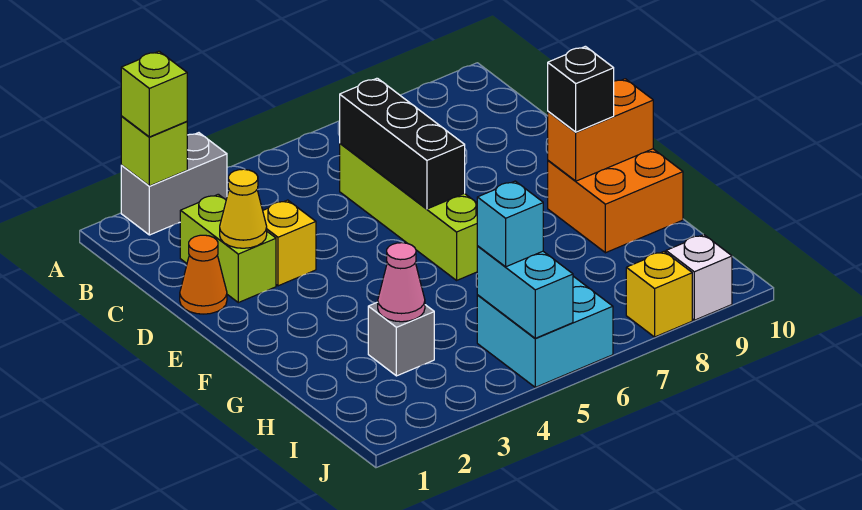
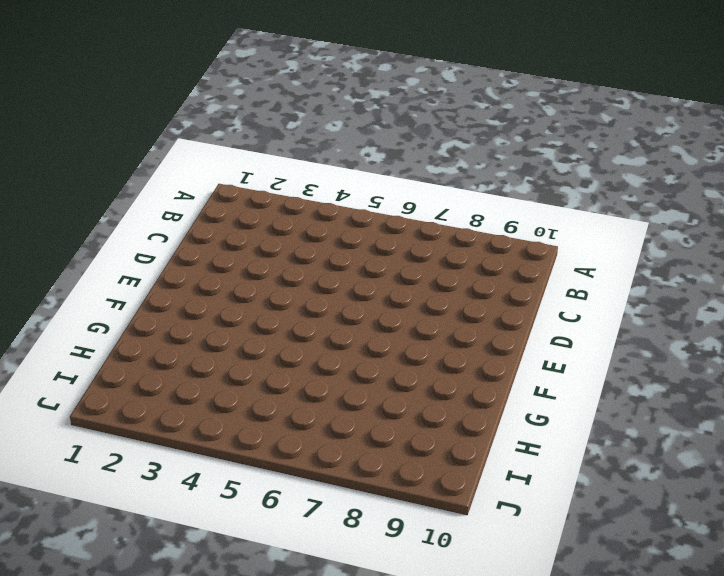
none -> grey brick A2:A3 level 1
none -> lime brick C2:D2 level 1
none -> lime brick C6:F6 level 1

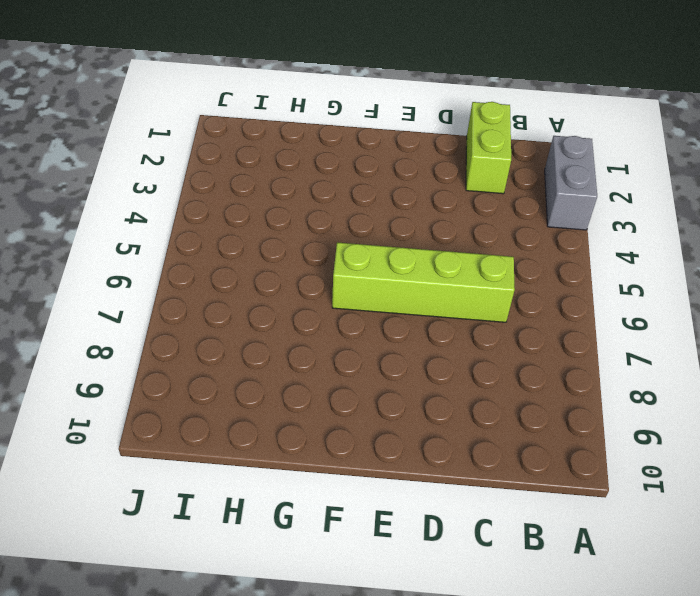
lime brick C1:C2 level 1 -> lime brick C2:D2 level 1
none -> orange cone D1 level 1
none -> yellow brick D3 level 1
none -> orange brick F9:G10 level 1

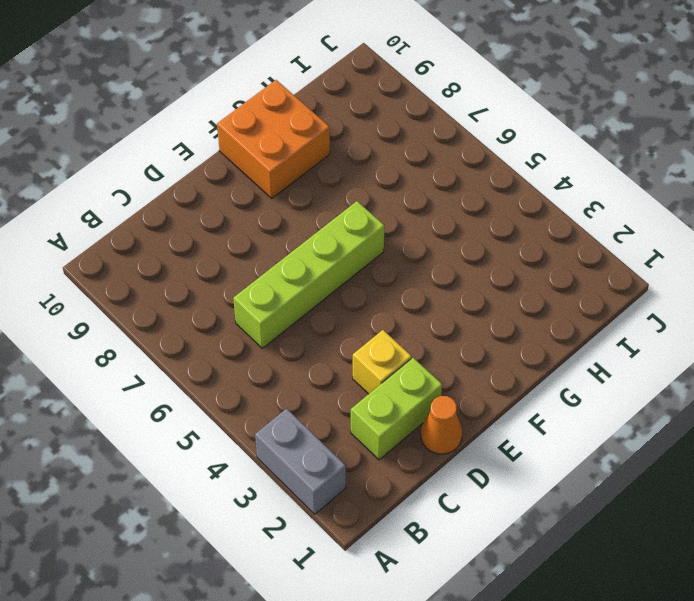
none -> grey brick H3 level 1
none -> cyan brick I5:J6 level 1
none -> yellow brick J8 level 1

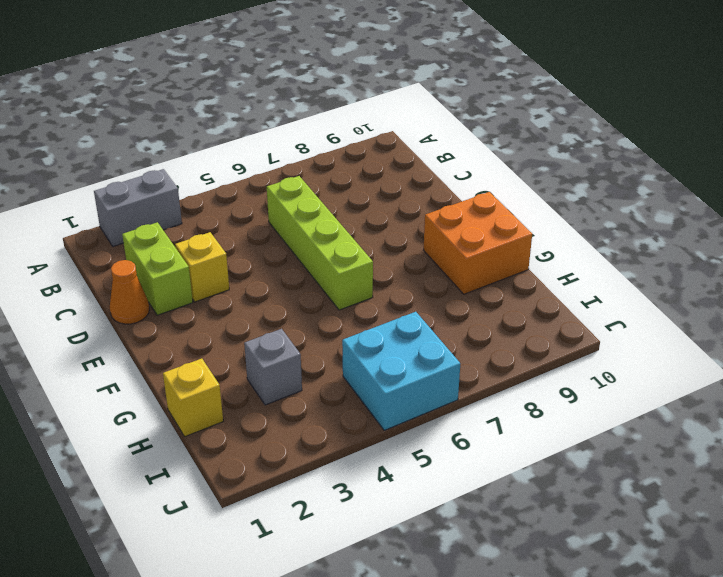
yellow brick H1 level 1 -> yellow brick J8 level 1
none -> white brick J9 level 1
none -> lime brick A2 level 2
none -> black brick C6:E6 level 2

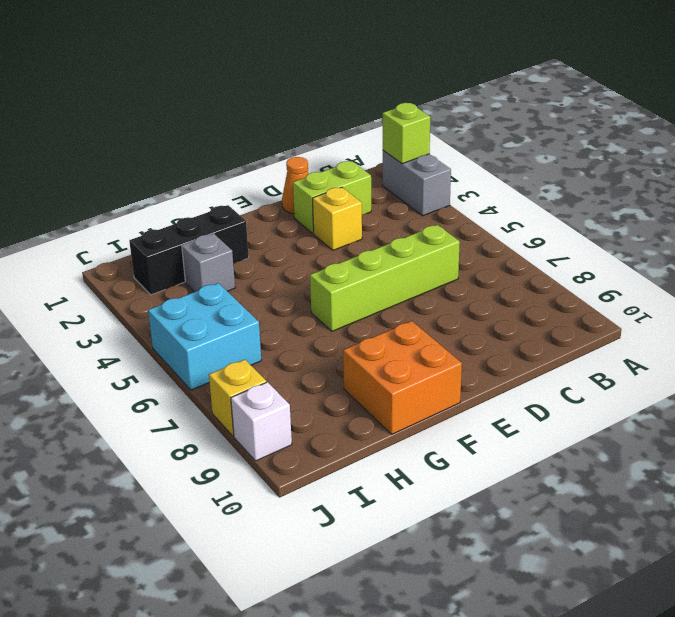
black brick G2:I2 level 1 -> black brick C6:E6 level 2
none -> yellow cone D2 level 2
none -> orange brick F9:F10 level 2
none -> pink cone H3 level 2

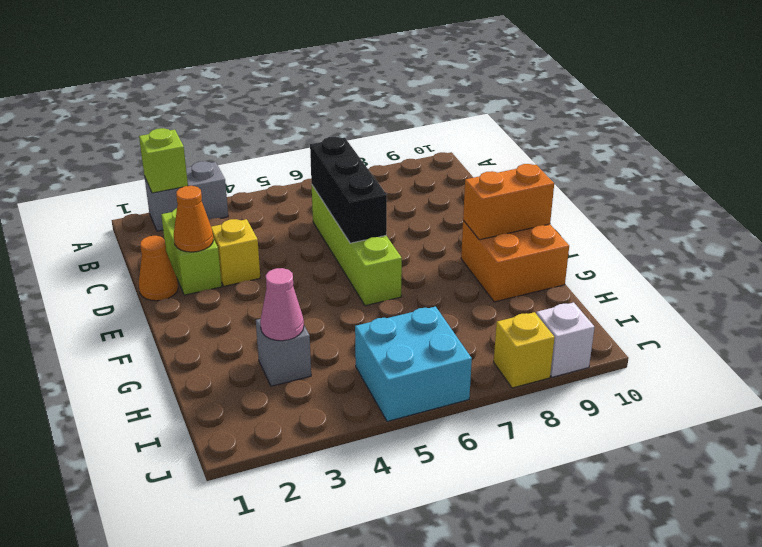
orange cone D2 level 2 -> yellow cone D2 level 2
none -> cyan brick I5:J5 level 2
none -> lime brick A2 level 3
none -> black brick F9 level 3

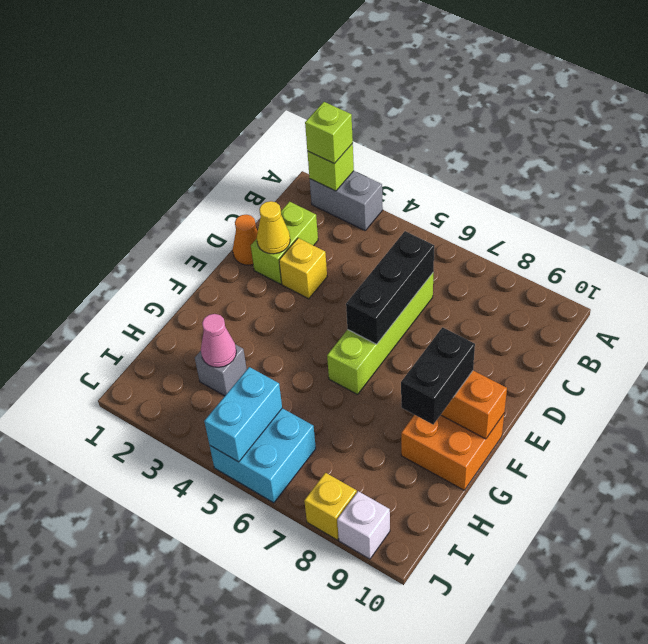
black brick F9:G9 level 3 -> black brick F9 level 3
none -> cyan brick I5 level 3

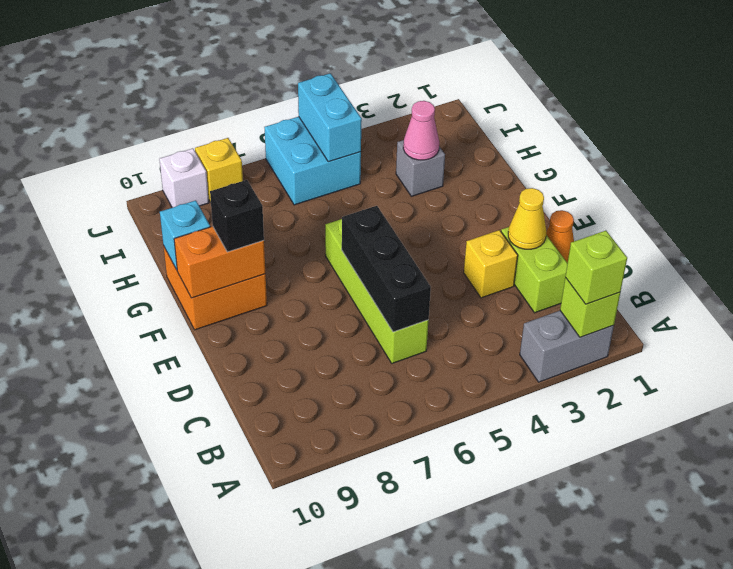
cyan brick G10 level 2 -> cyan brick I5 level 3

